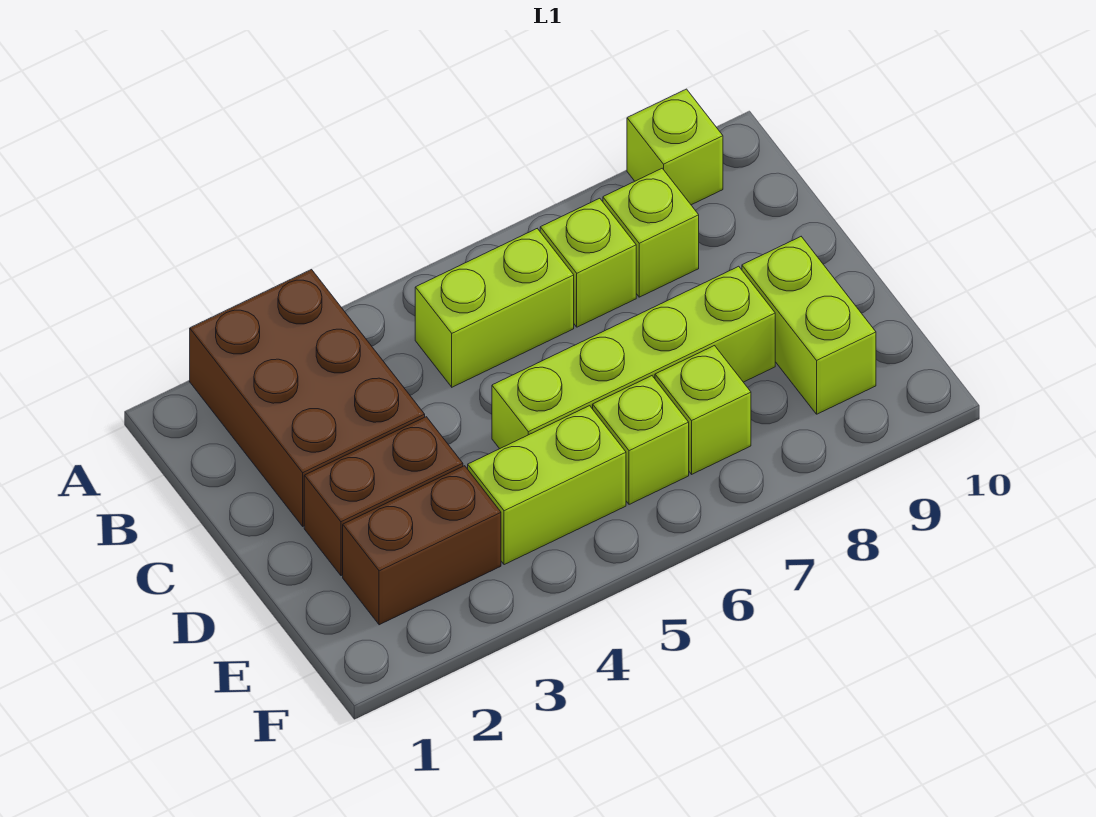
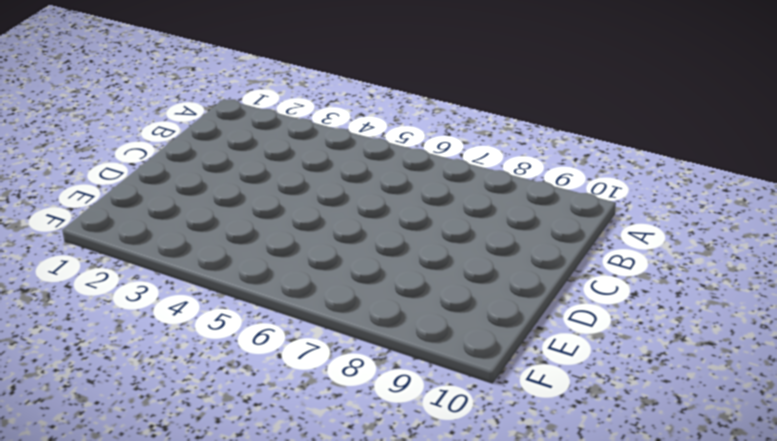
none -> brown brick A2:C3 level 1
none -> lime brick A9 level 1
none -> lime brick B5:B6 level 1

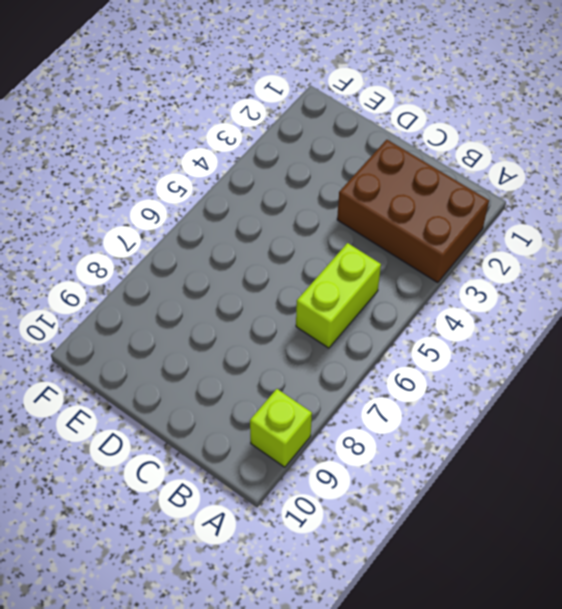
none -> lime brick B7 level 1
none -> lime brick B8 level 1
none -> brown brick D2:D3 level 1

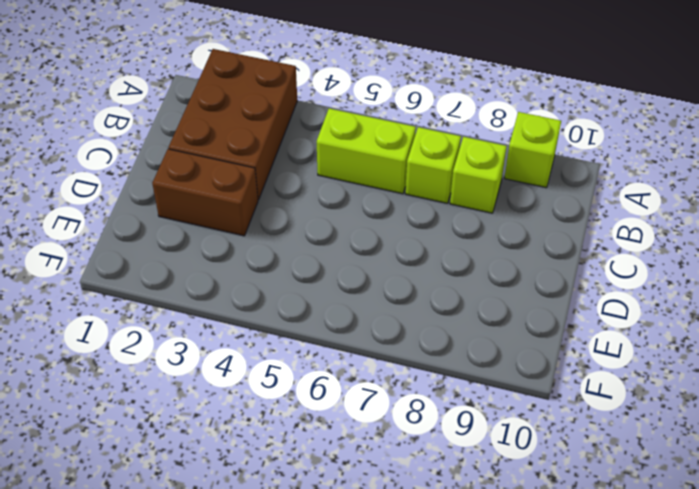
none -> lime brick D5:D8 level 1
none -> lime brick D9:E9 level 1
none -> brown brick E2:E3 level 1

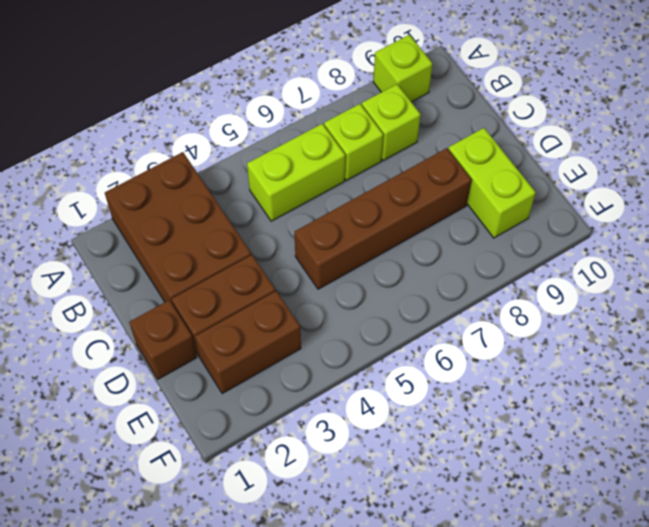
brown brick D1 level 1 -> none
brown brick D5:D8 level 1 -> lime brick D5:D8 level 1
none -> lime brick E4:E5 level 1
none -> lime brick E6 level 1
none -> lime brick E7 level 1

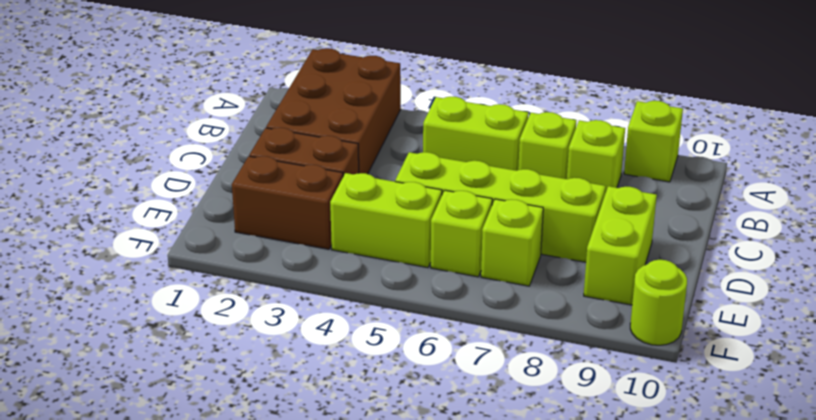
lime round brick F10 level 1 -> none

